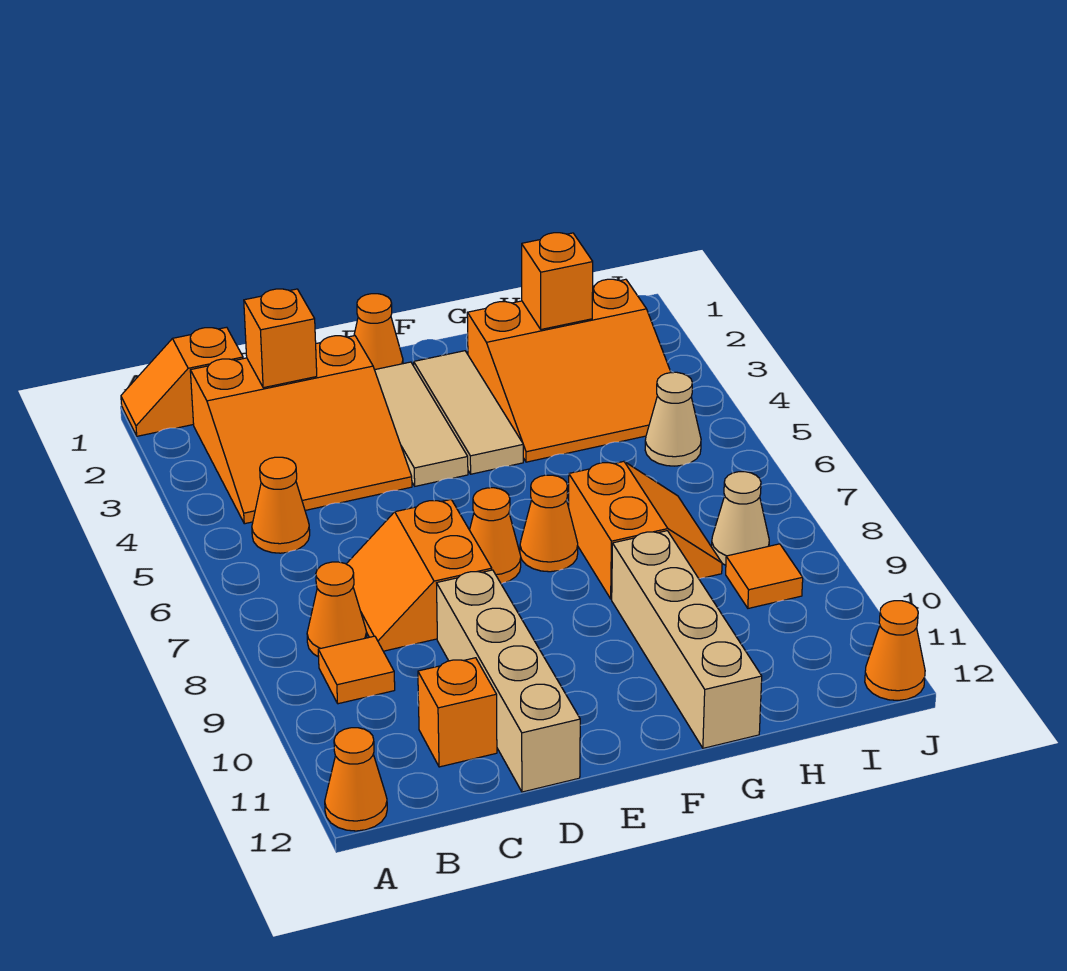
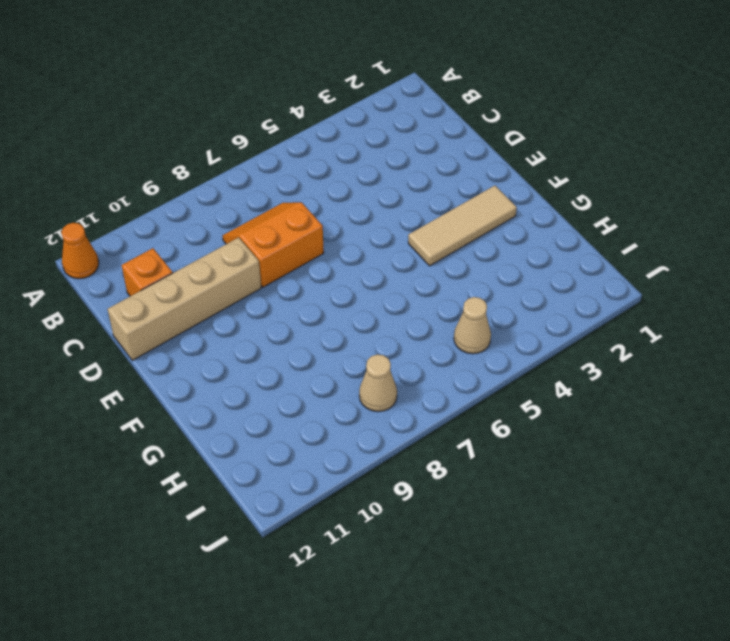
none -> orange slope A1:B1 level 1 top B
none -> orange slope B2:D4 level 1 top 2
none -> orange cone B5 level 1

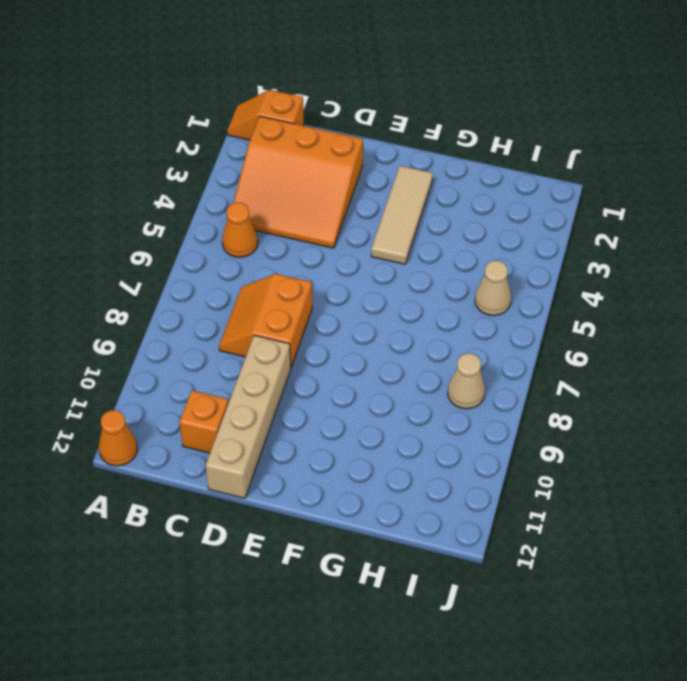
none -> orange cone B8 level 1
none -> orange tile B9 level 1
none -> orange cone E1 level 1

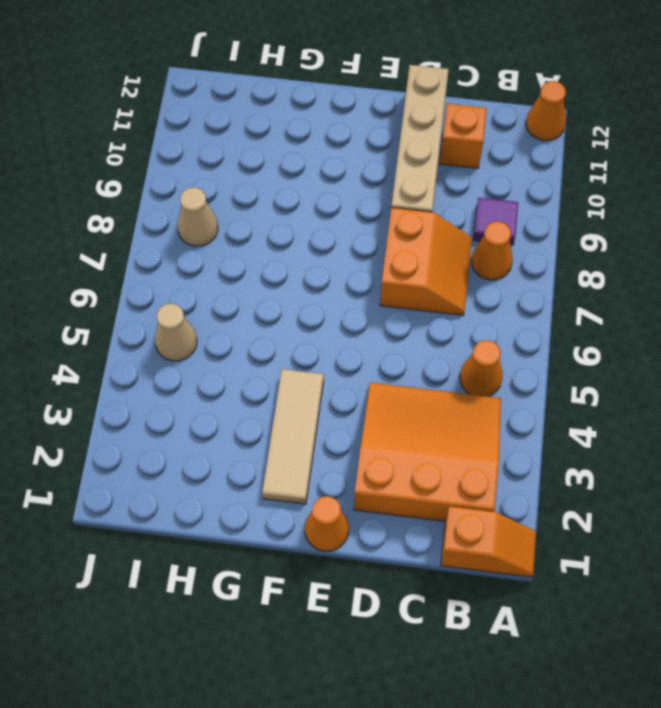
purple tile B9 level 1 -> orange tile B9 level 1
none -> tan tile E2:E4 level 1
none -> orange cone E7 level 1
none -> orange cone F7 level 1

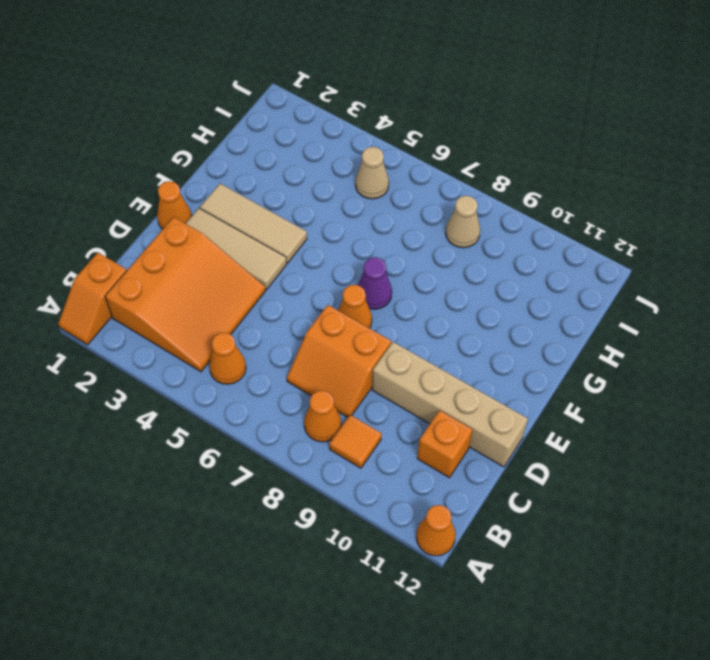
purple cone F7 level 1 -> orange cone F7 level 1
none -> orange slope G2:I4 level 1 top 2
none -> orange slope G7:H8 level 1 top G
none -> tan brick G9:G12 level 1

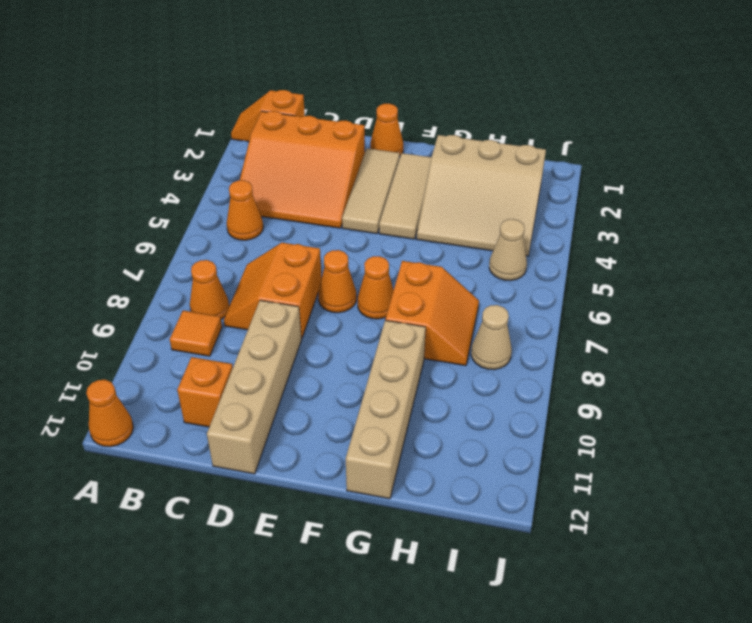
tan slope G2:I4 level 1 top 2 -> orange slope G2:I4 level 1 top 2
none -> orange tile I9 level 1
none -> orange cone J12 level 1
none -> orange brick C2 level 2

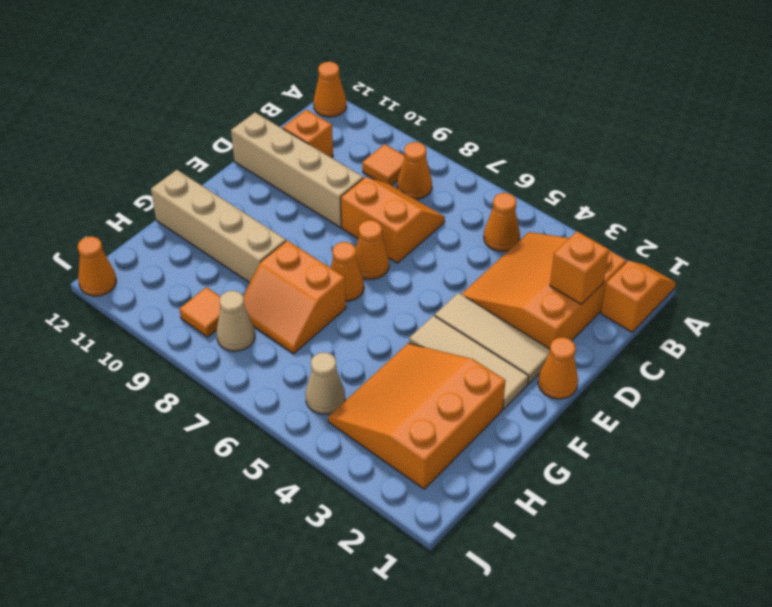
none -> orange brick H2 level 2

